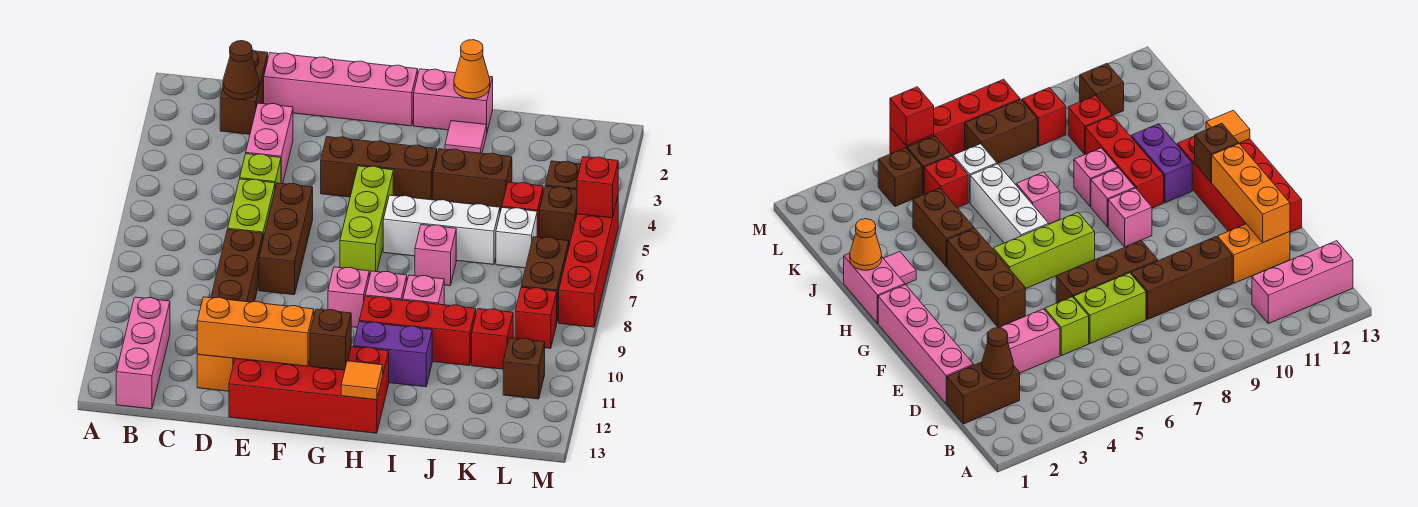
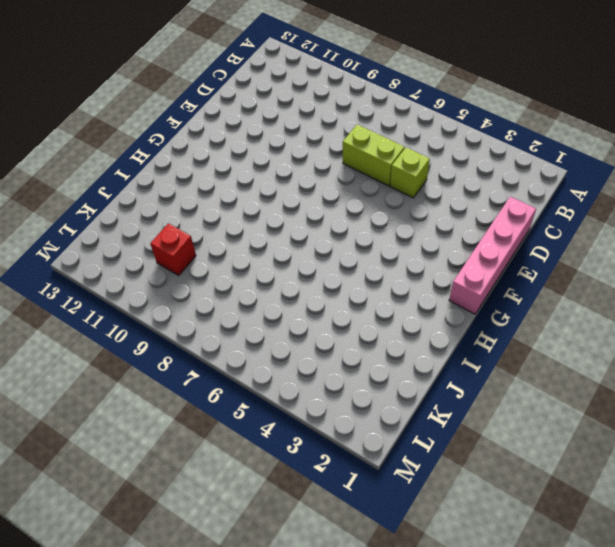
none -> pink brick B11:B13 level 1
none -> brown brick C1:C2 level 1
none -> pink brick D3:D4 level 1
none -> brown brick D8:D10 level 1

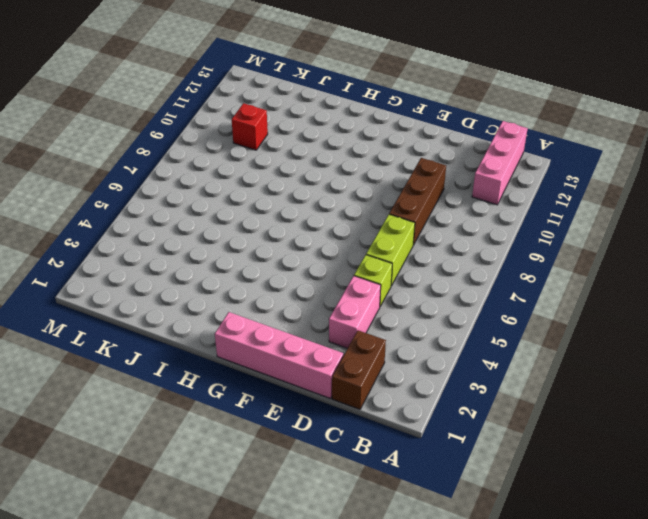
none -> orange brick D11:D12 level 1
none -> brown brick E6:E8 level 1
none -> red brick E12:H13 level 1
none -> brown brick F4:H4 level 1

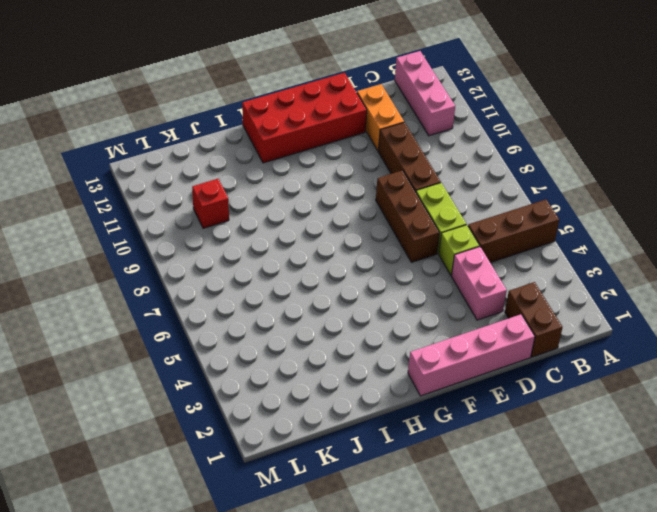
brown brick A5:C5 level 1 -> brown brick F4:H4 level 1
none -> lime brick G5:G7 level 1
none -> pink brick G9 level 1
none -> pink brick H1:I1 level 1
none -> white brick H6:J6 level 1

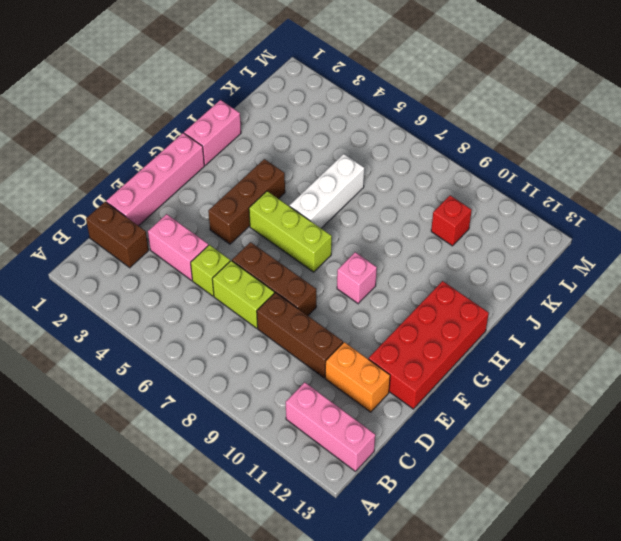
none -> pink brick H9 level 1
none -> red brick H10:J10 level 1
none -> purple brick H11:I11 level 1
none -> pink tile I2 level 1

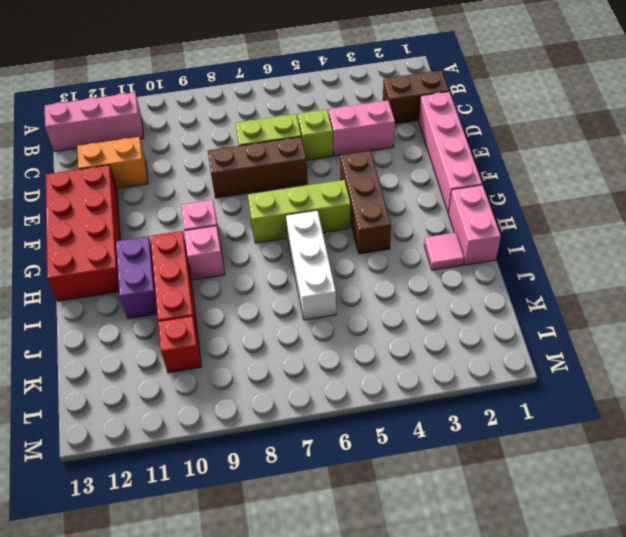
none -> brown brick D8:D10 level 1
none -> brown brick I4:J4 level 1
none -> pink brick I7 level 1
none -> pink brick I9 level 1

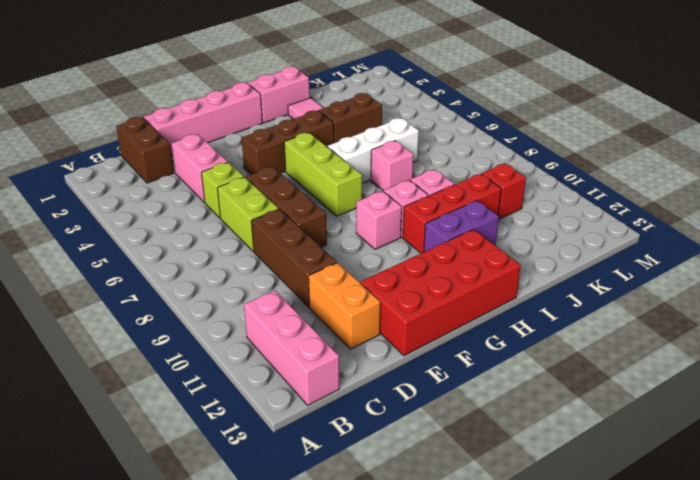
none -> red brick K5 level 1
none -> white brick K6 level 1
none -> brown brick L4 level 1
none -> brown brick L5 level 1

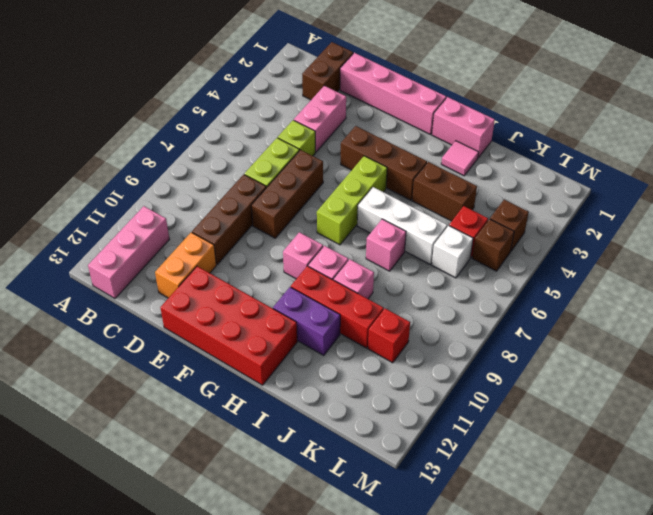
none -> brown brick L7:L8 level 1
none -> red brick L9 level 1
none -> brown brick L11 level 1
none -> red brick M5:M8 level 1

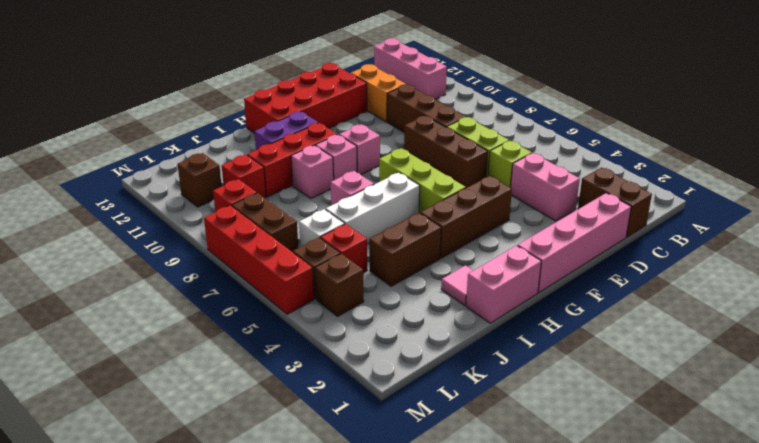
none -> brown cone C2 level 2
none -> orange brick D12:F12 level 2
none -> brown brick G12 level 2
none -> orange tile H13 level 2

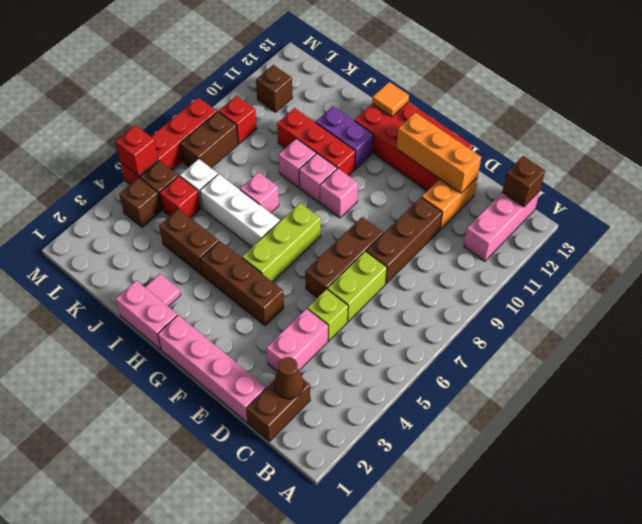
brown brick B13 level 2 -> brown brick G12 level 2
none -> red brick K10 level 1
none -> orange cone I1 level 2

